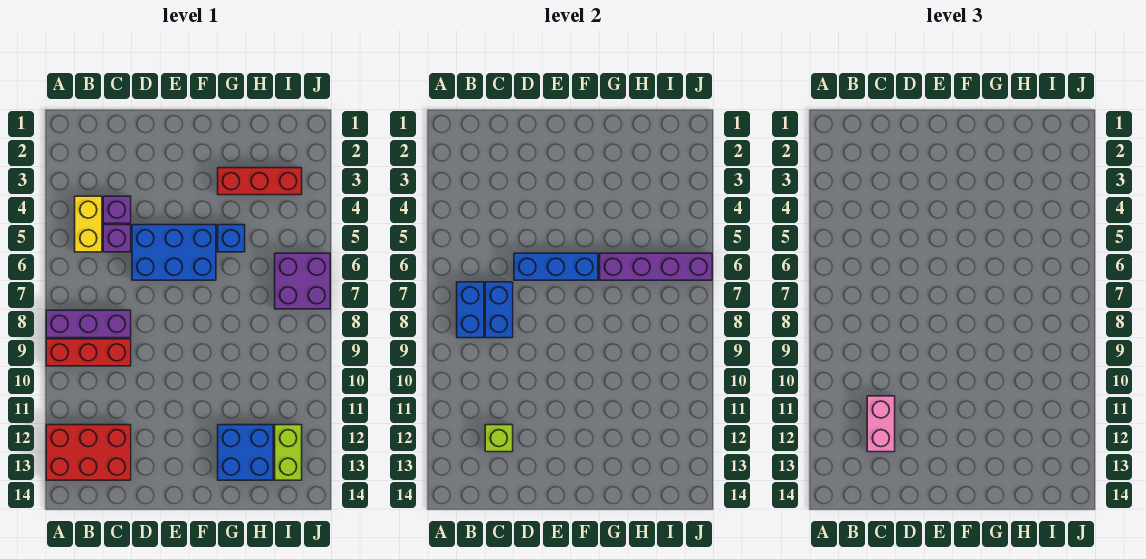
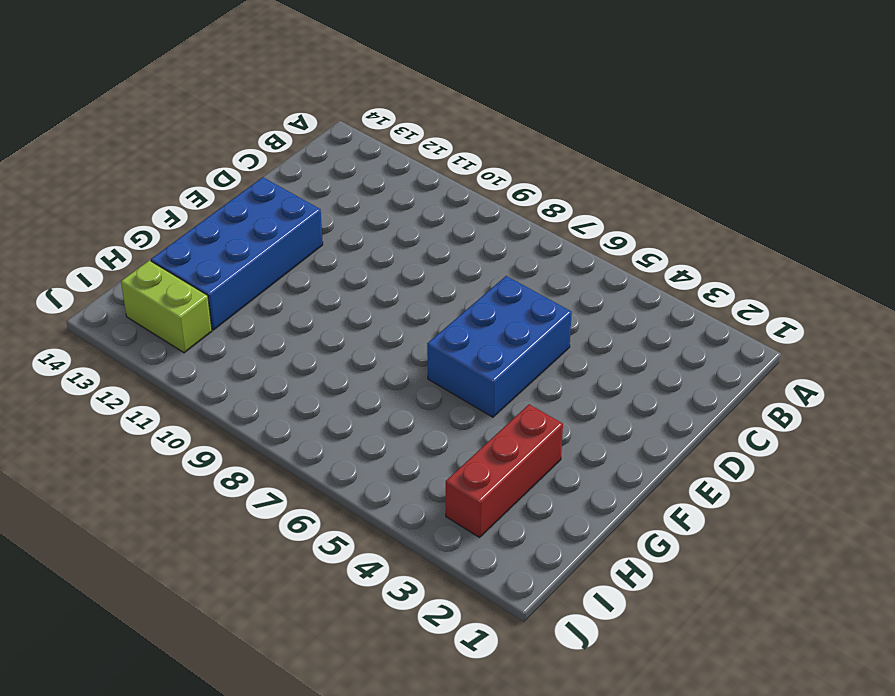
blue brick E12:H13 level 1 -> blue brick G12:H13 level 1
none -> purple brick A8:C8 level 1
none -> red brick A9:C9 level 1
none -> red brick A12:C13 level 1

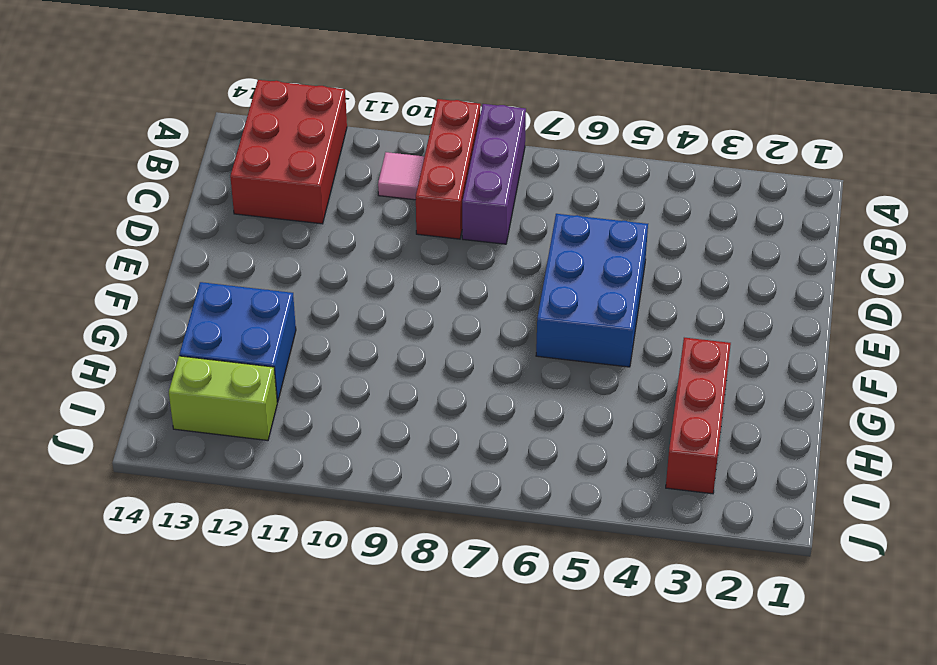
pink tile B10 level 1 -> none
none -> yellow brick B4:B5 level 1
none -> purple brick C4 level 1
none -> purple brick C5 level 1

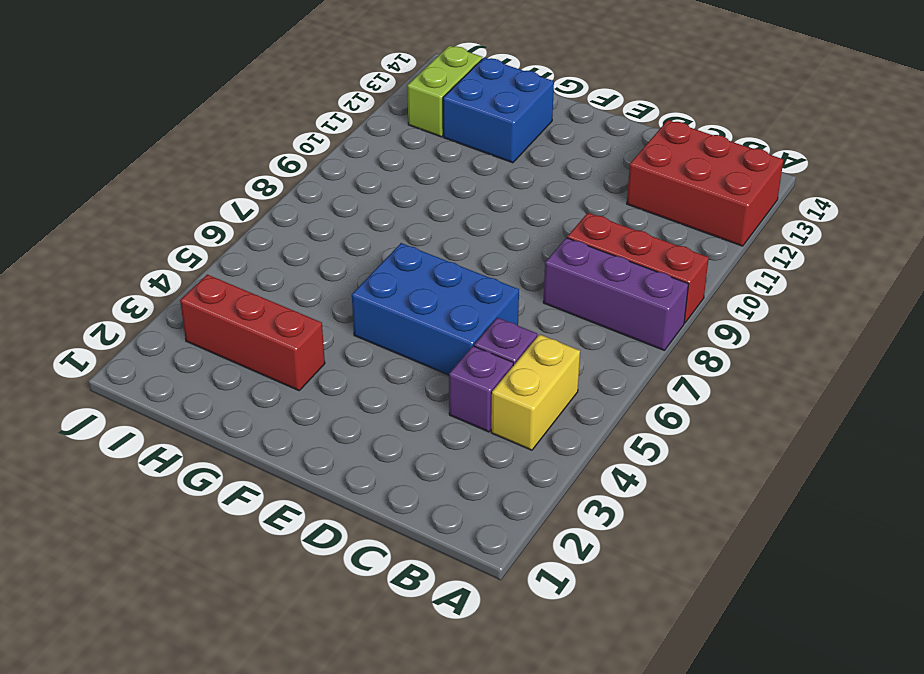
none -> blue brick G5 level 1
none -> purple brick I6:J7 level 1
none -> blue brick B7:B8 level 2

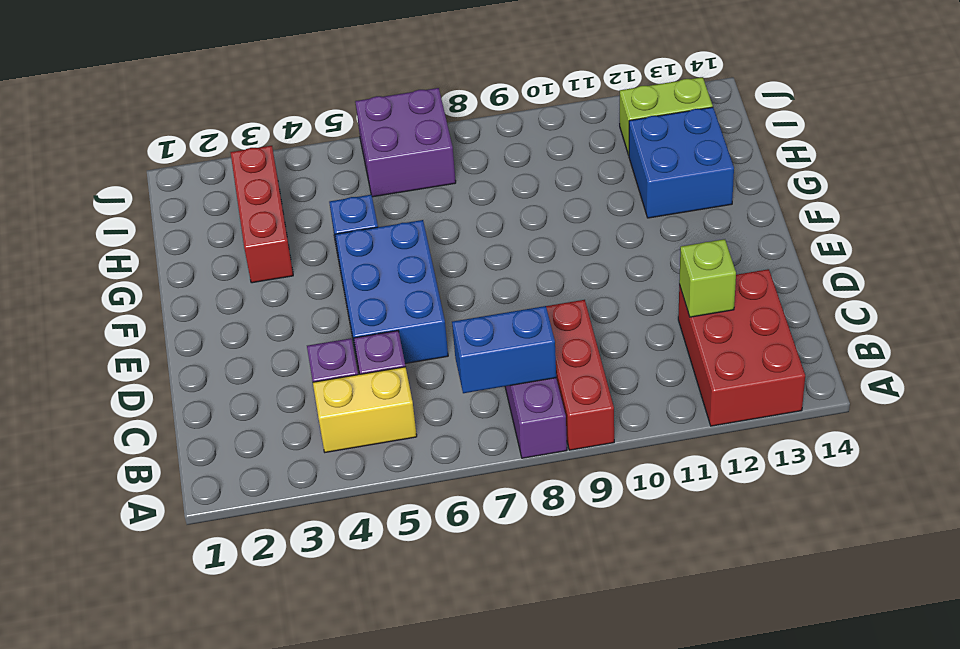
none -> blue brick C7:C8 level 2
none -> blue brick D6:F6 level 2
none -> purple brick G6:J6 level 2

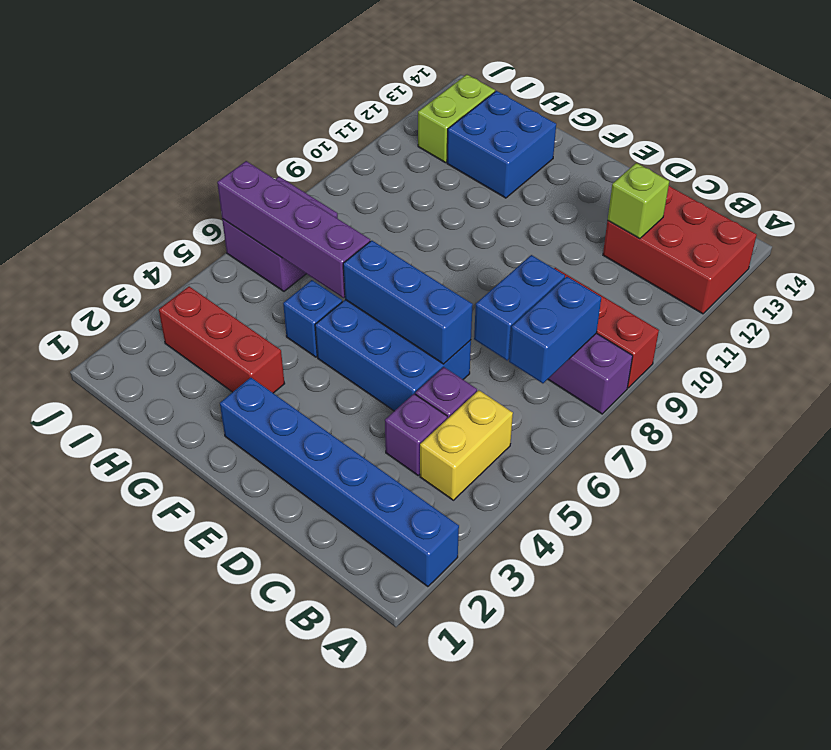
blue brick A2:F2 level 1 -> none
none -> pink brick C11:C12 level 3

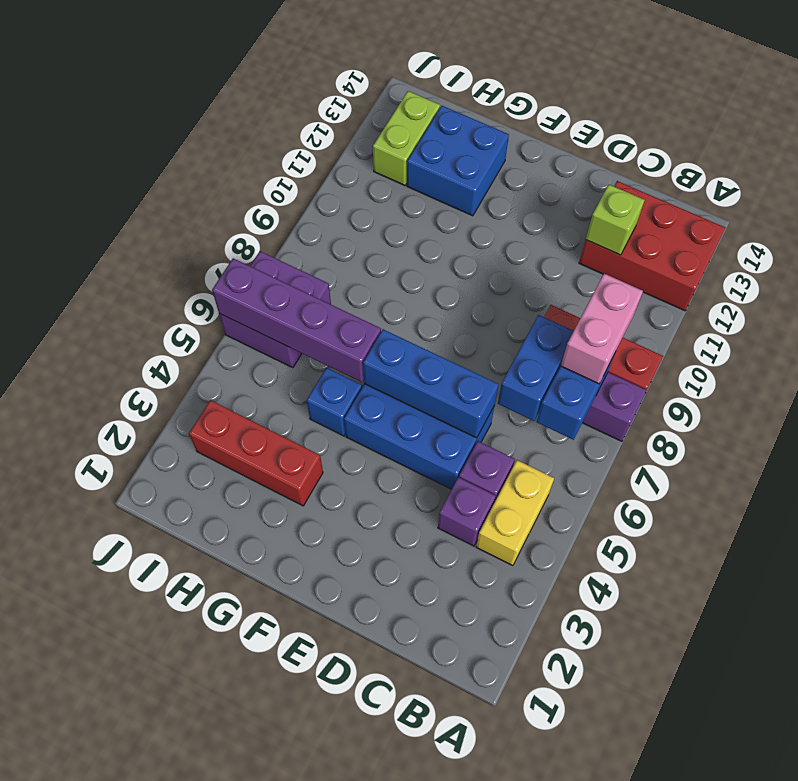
pink brick B8:B9 level 3 -> pink brick C11:C12 level 3

